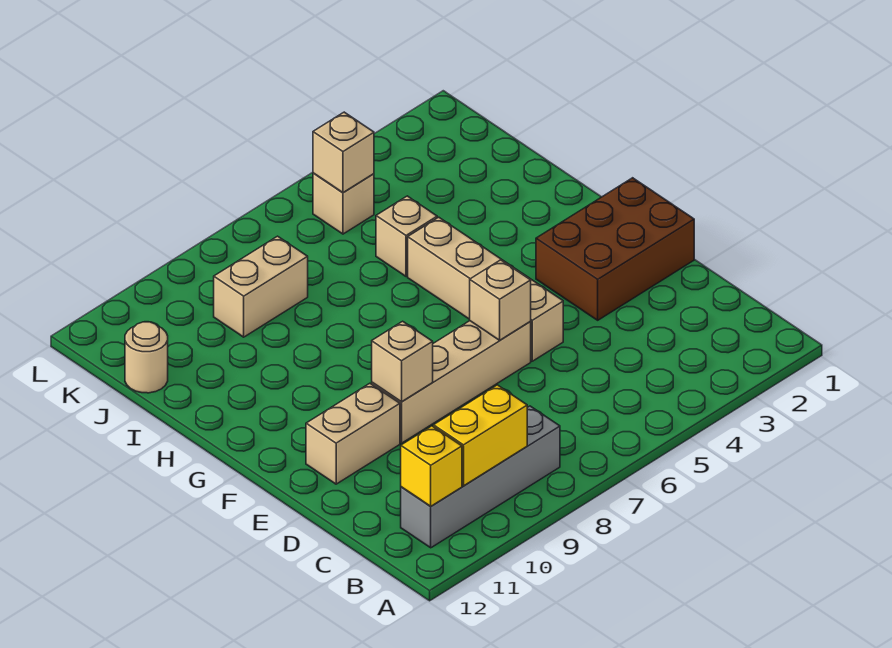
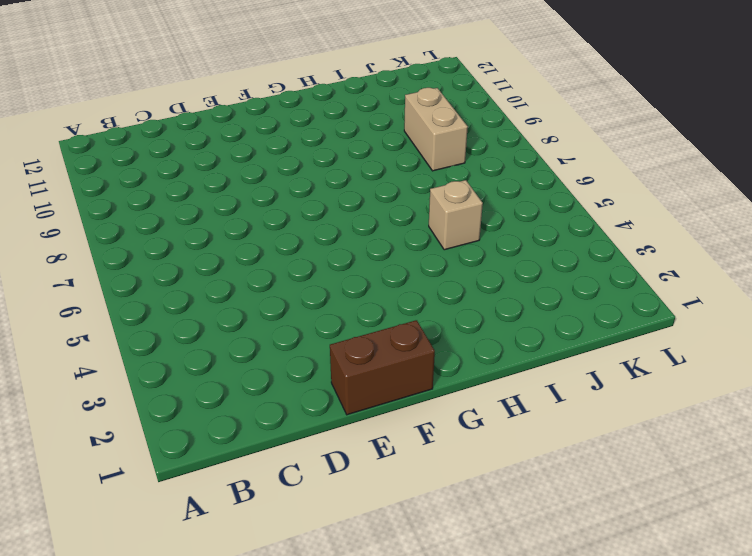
brown brick E1:F1 level 1 -> brown brick E1:F3 level 1
none -> grey brick B8:B11 level 1
none -> tan brick E5:H5 level 1
none -> tan brick E6:E9 level 1

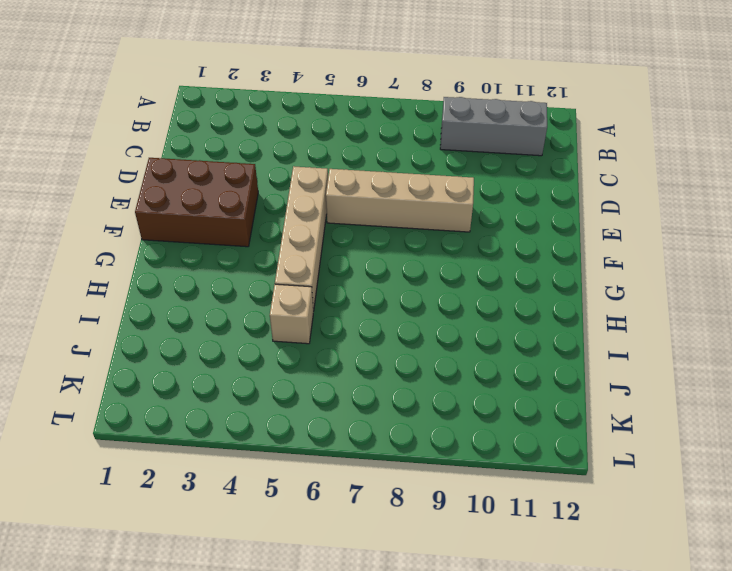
grey brick B9:B11 level 1 -> grey brick B8:B11 level 1
none -> tan brick E10:E11 level 1
none -> tan brick J8:J9 level 1
none -> tan round brick J12 level 1

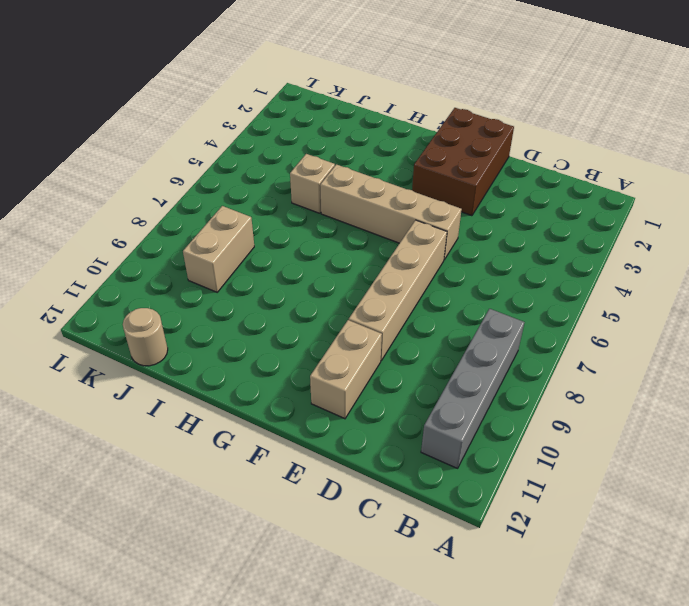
none -> tan brick K5 level 1
none -> yellow brick B9:B10 level 2
none -> yellow brick B11 level 2

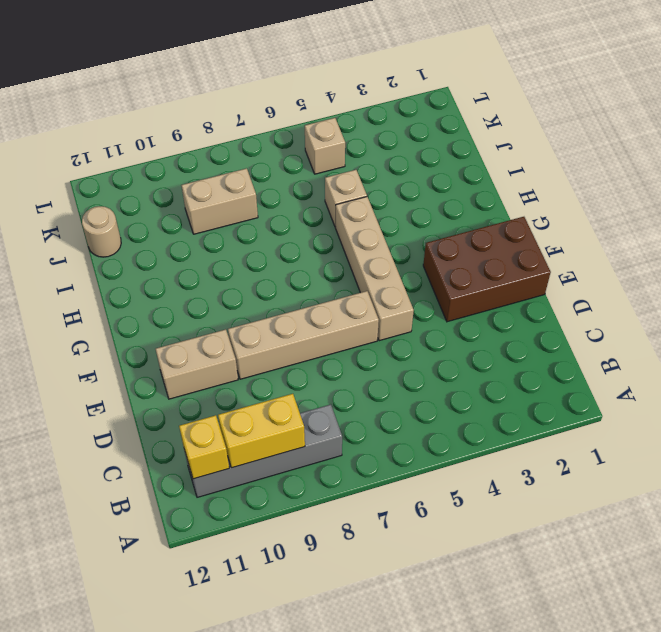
none -> tan brick E6 level 2
none -> tan brick E9 level 2
none -> tan brick K5 level 2

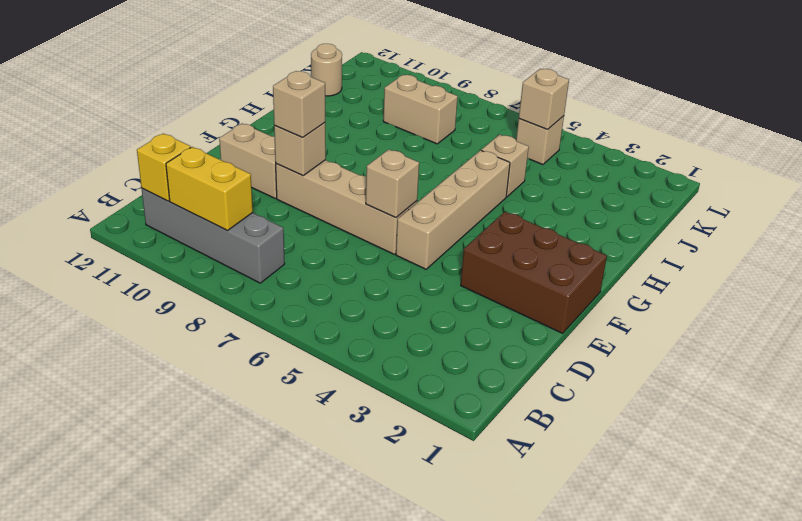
tan brick E9 level 3 -> none

